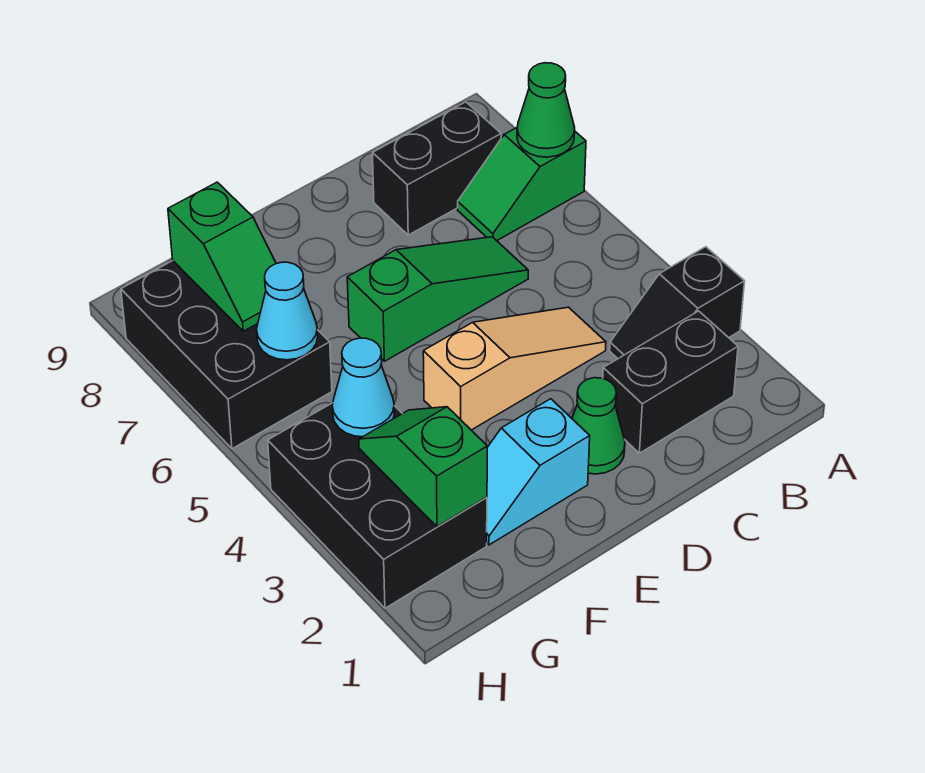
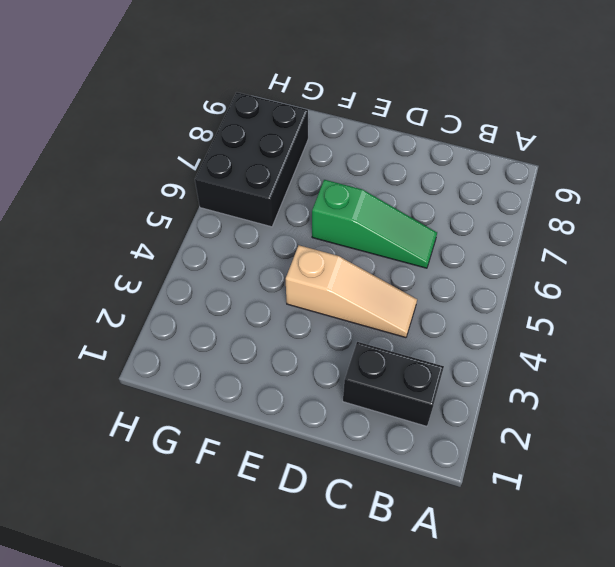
none -> black slope A3:B3 level 1 top A
none -> green slope A7:B7 level 1 top A
none -> black brick B8:C8 level 1

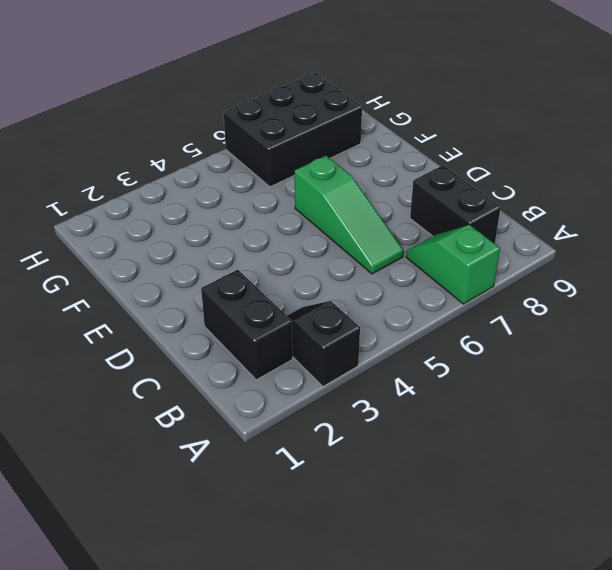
none -> tan slope C4:E4 level 1 top E
none -> green cone D2 level 1
none -> cyan slope E2:F2 level 1 top E

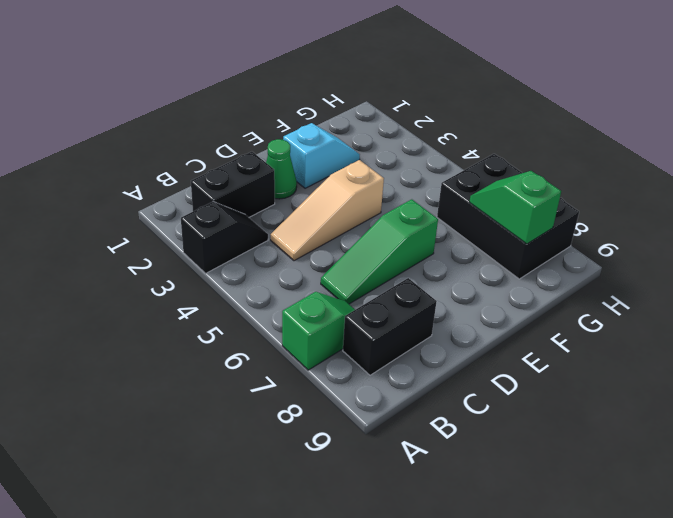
none -> black brick G2:H4 level 1
none -> green cone A7 level 2
none -> green slope G2:G3 level 2 top 2

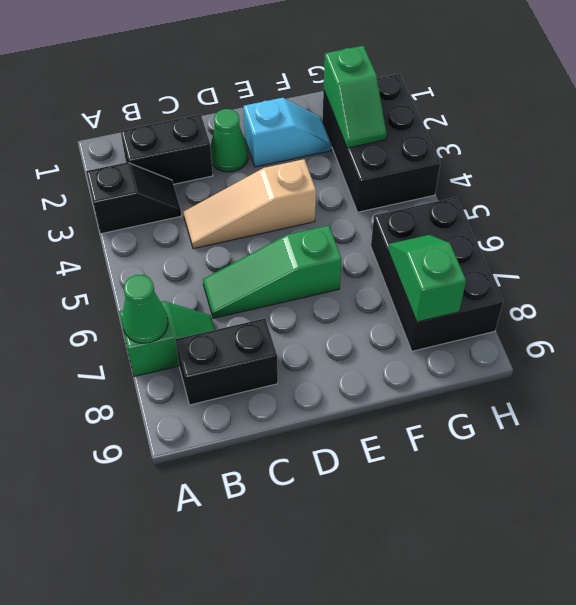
none -> cyan cone G4 level 2
none -> cyan cone G6 level 2

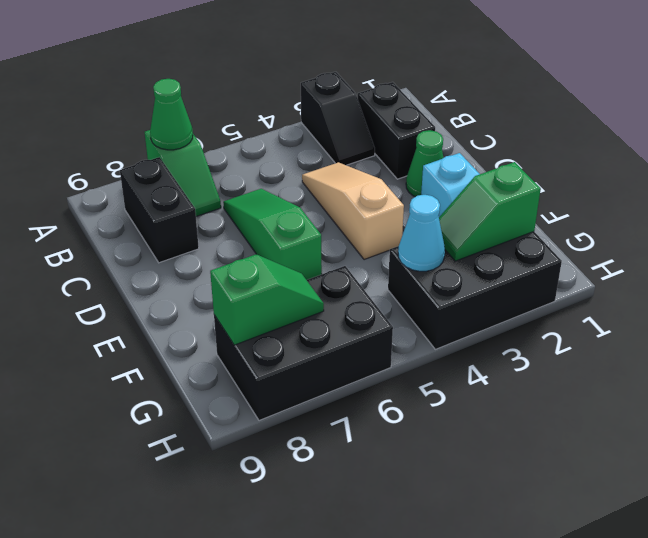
none -> cyan cone G6 level 2

